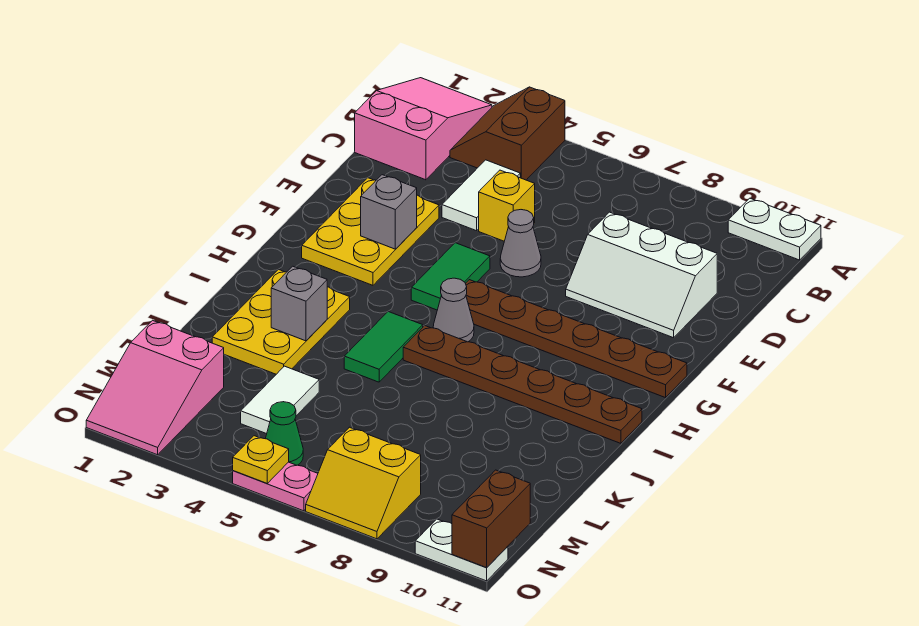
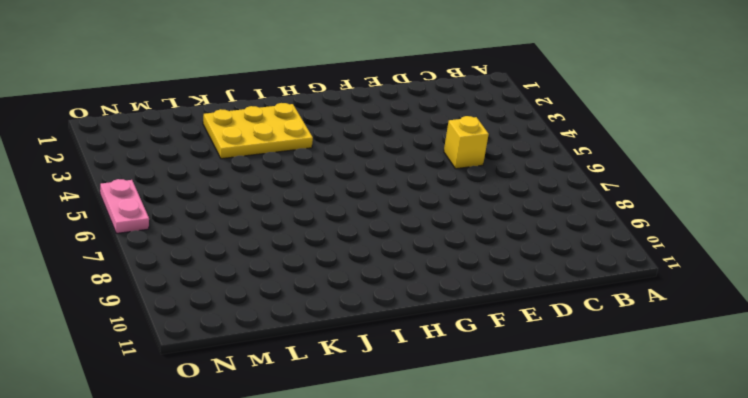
none -> pink slope A1:C2 level 1 top C
none -> brown slope A3:B4 level 1 top 4
none -> white plate A10:A11 level 1

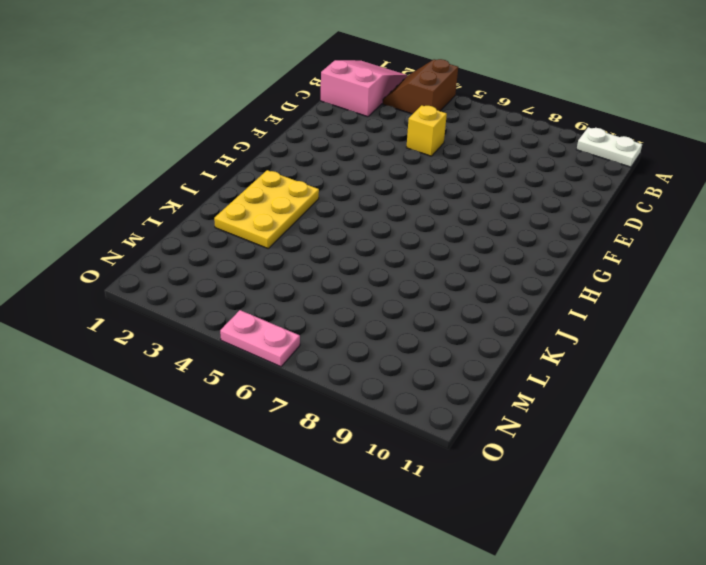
none -> white tile C4:D4 level 1
none -> white slope D8:E10 level 1 top D
none -> yellow plate E2:G3 level 1

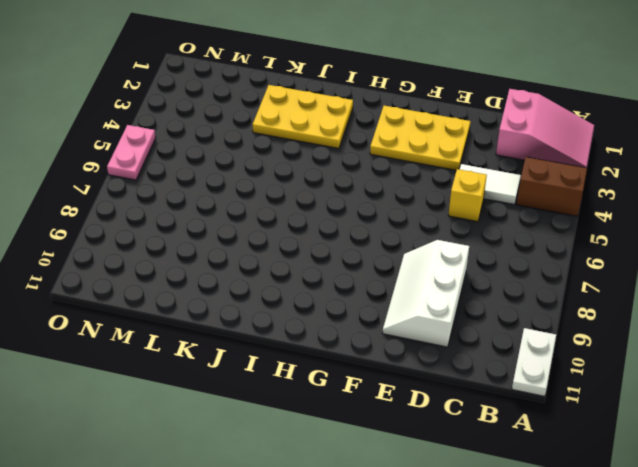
none -> grey cone E6 level 1
none -> green tile F5:G5 level 1
none -> brown plate G6:G11 level 1

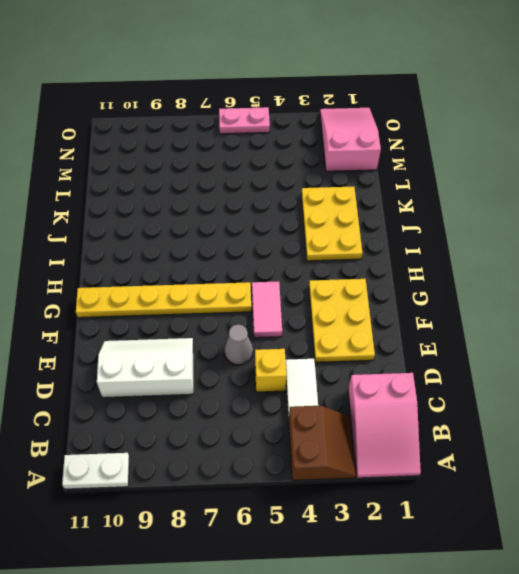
pink tile F5:G5 level 1 -> green tile F5:G5 level 1
yellow plate G6:G11 level 1 -> brown plate G6:G11 level 1
none -> grey cone H6 level 1
none -> green tile I5:J5 level 1
none -> brown plate I6:I11 level 1

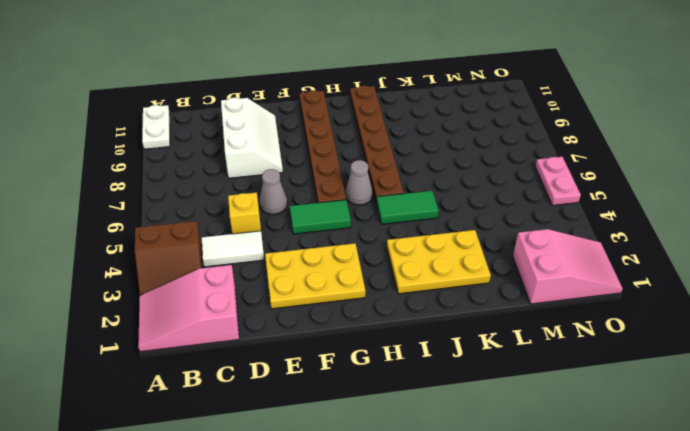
none -> white tile L4:M4 level 1
none -> green cone N5 level 1
none -> yellow slope N7:O8 level 1 top N

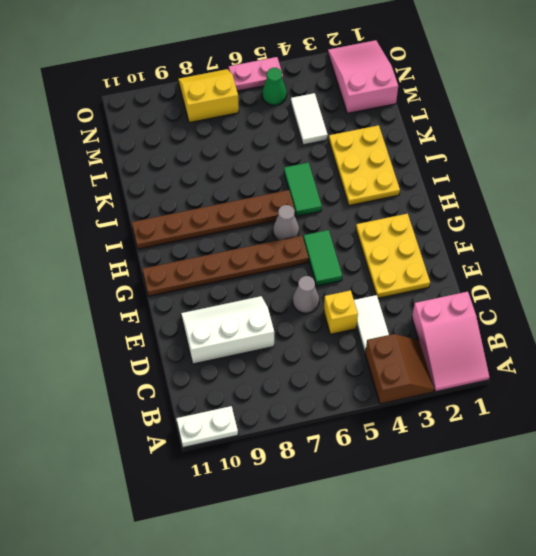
none -> white plate O10:O11 level 1
none -> grey brick F3 level 2
none -> grey brick J3 level 2

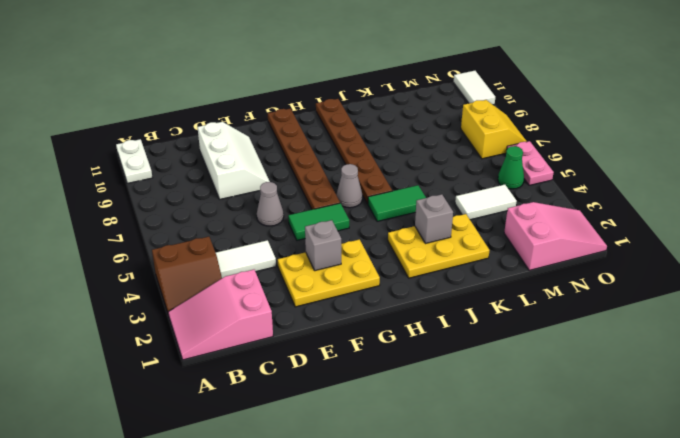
white tile O10:O11 level 1 -> white plate O10:O11 level 1
none -> yellow brick D5 level 1
none -> brown brick N11:O11 level 2
none -> yellow plate O5 level 2

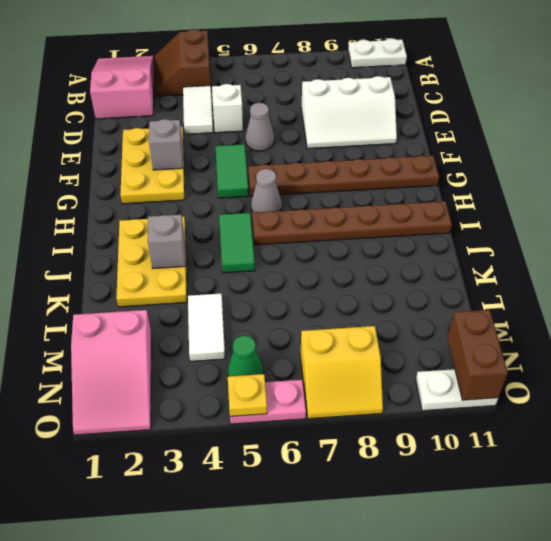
white brick D5 level 1 -> yellow brick D5 level 1

